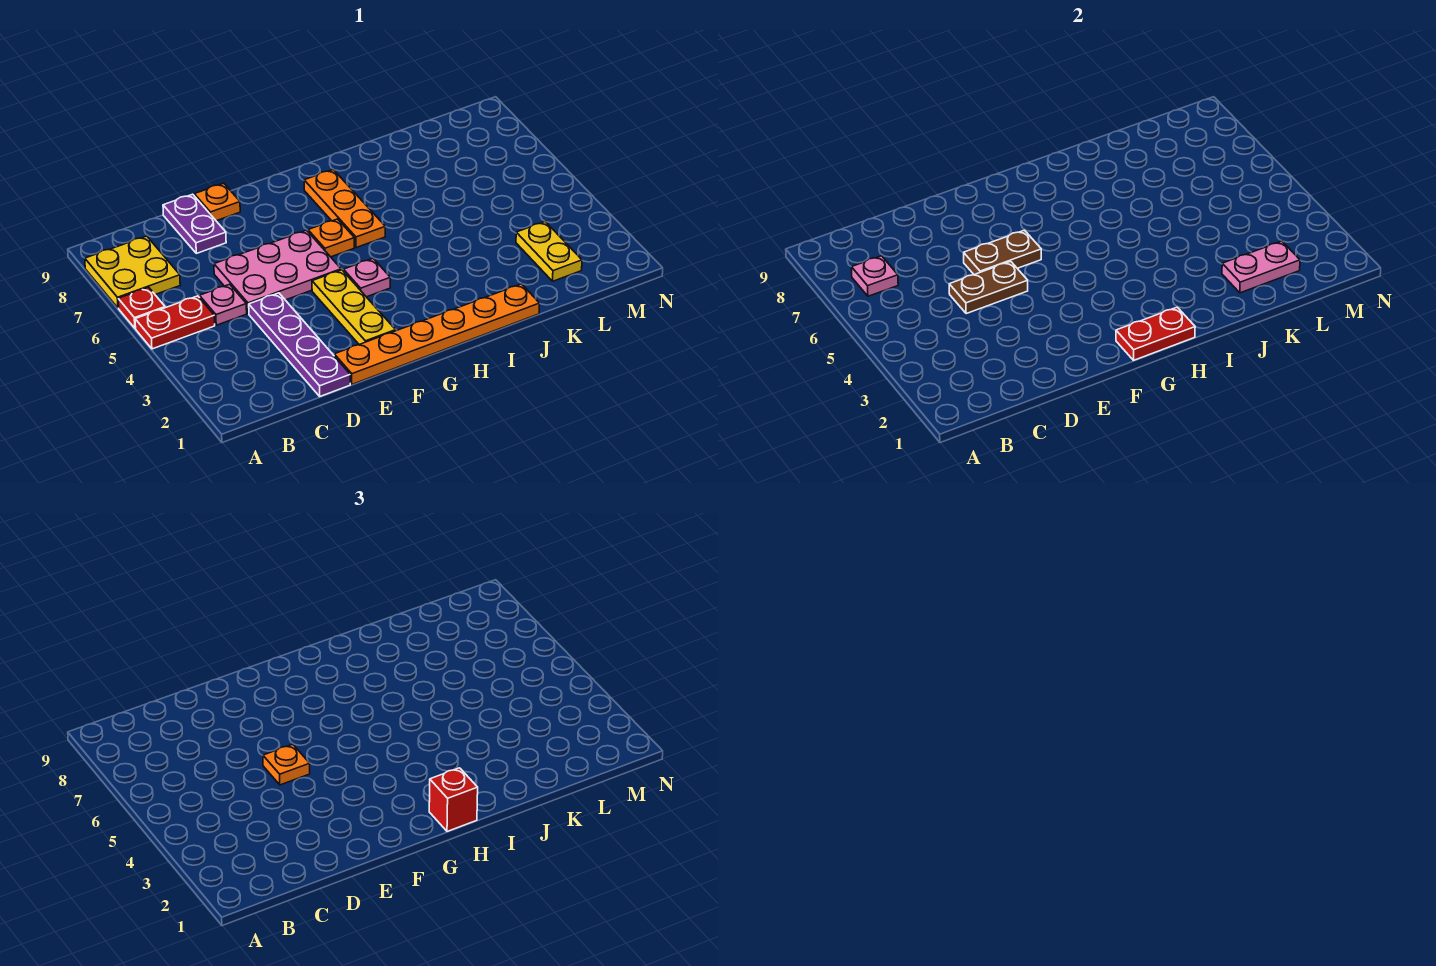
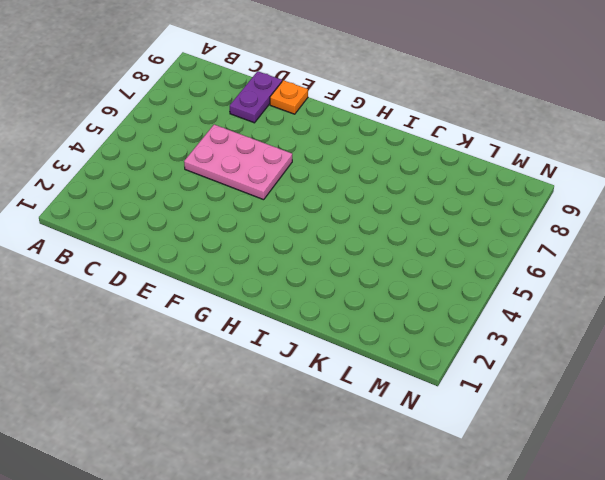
none -> red plate A5:B5 level 1
none -> red plate A6 level 1
none -> yellow plate A7:B8 level 1

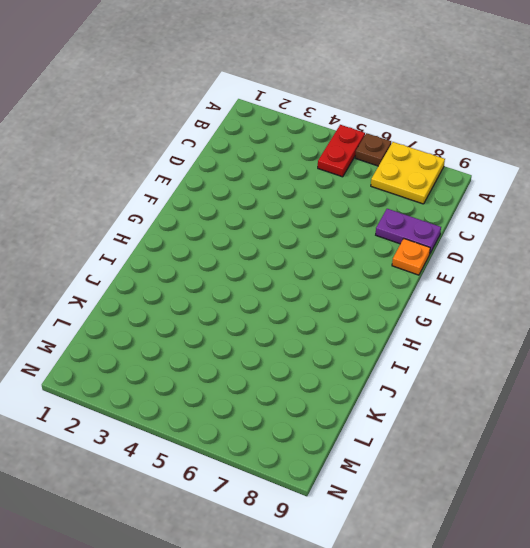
brown plate A6 level 1 -> red plate A6 level 1
none -> pink plate C5 level 1
none -> purple plate D1:D4 level 1
none -> pink plate D5:F6 level 1

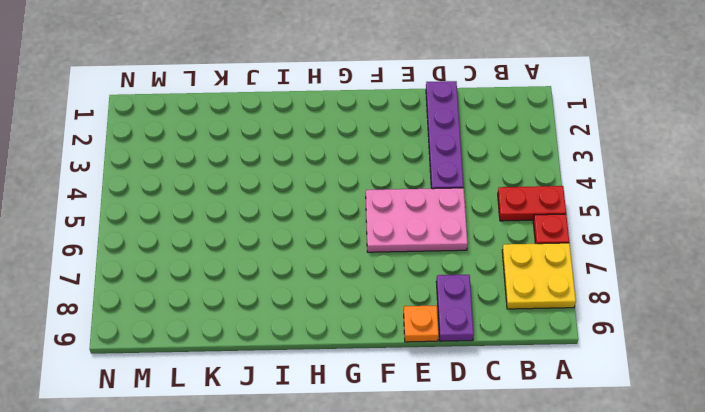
none -> pink plate C5 level 1
none -> orange plate E1:J1 level 1
none -> yellow plate F2:F4 level 1

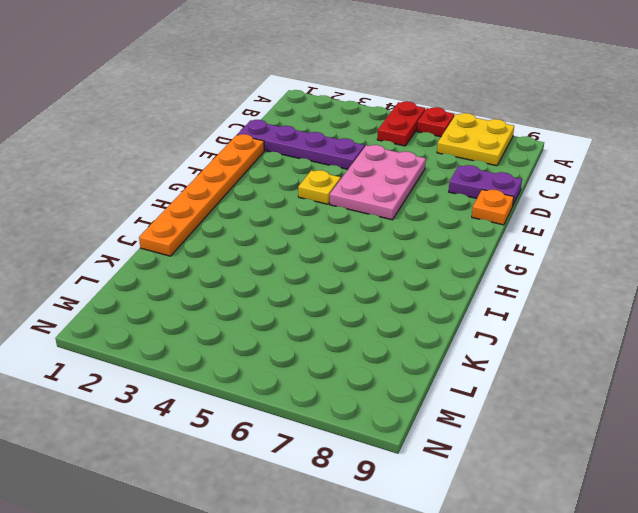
yellow plate F4 level 1 -> yellow plate F2:F4 level 1
none -> pink plate C5 level 1
none -> pink plate G4 level 1
none -> orange plate G6 level 1

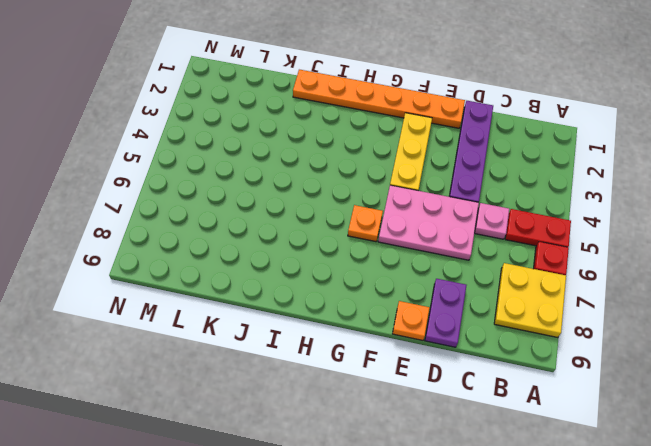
none -> pink plate G4 level 1
none -> orange plate H6:H8 level 1
none -> yellow plate L2:L3 level 1

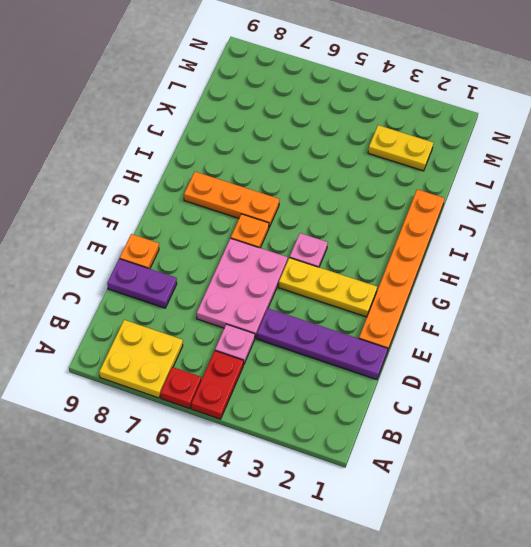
none -> pink plate B7 level 2
none -> brown plate D5:E5 level 2
none -> brown plate E6:F6 level 2

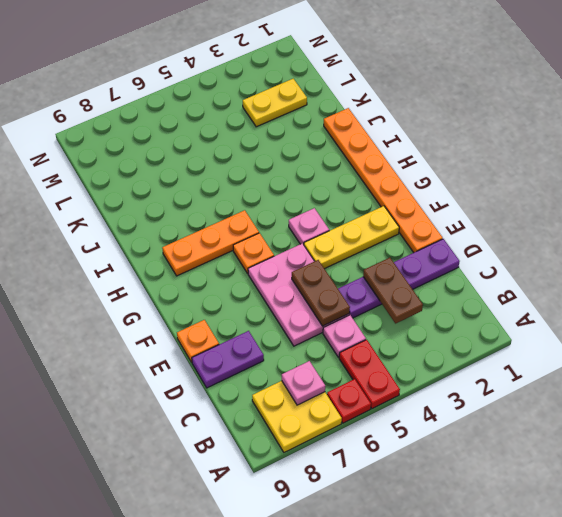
brown plate C3:D3 level 2 -> brown plate E6:F6 level 2
none -> red plate G1:H1 level 2
none -> pink plate K2:L2 level 2
none -> orange plate E5 level 3

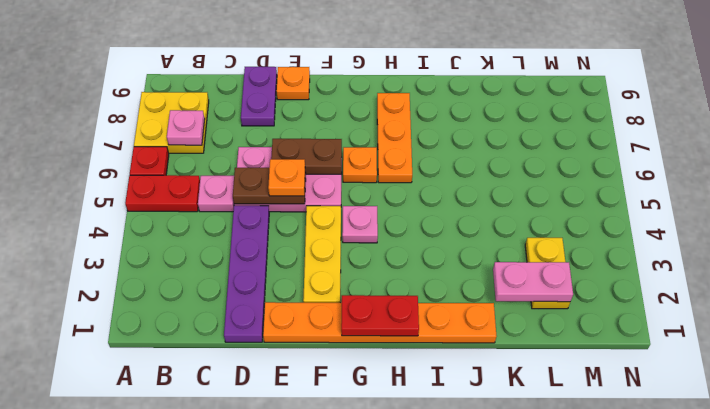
none -> red brick H1 level 3

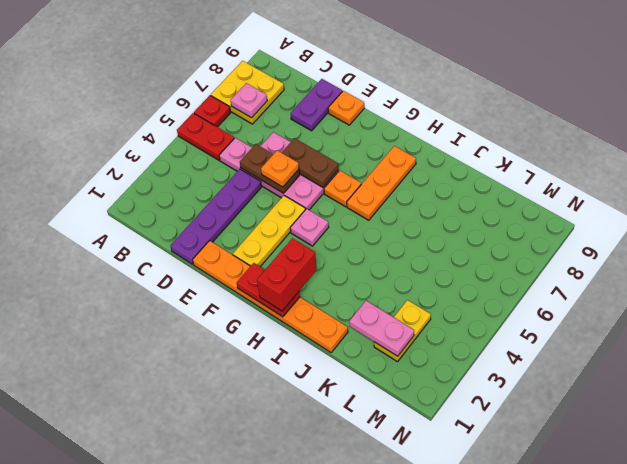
red brick H1:H2 level 3 -> red brick H1 level 3

